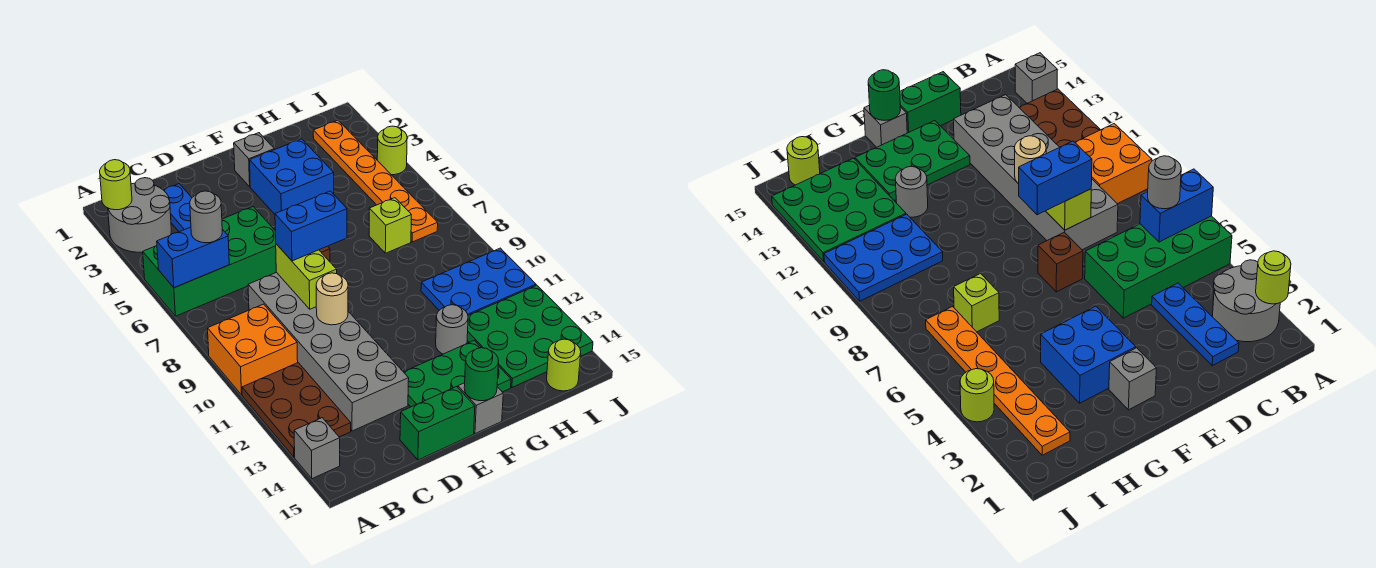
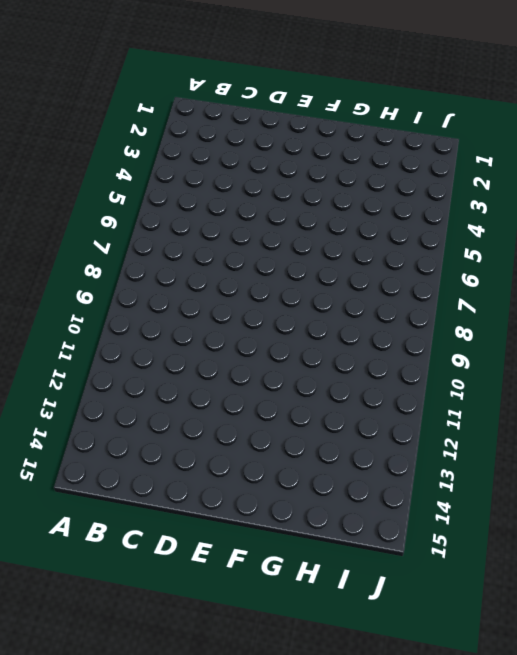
none -> grey round brick A2:B3 level 1
none -> green brick A5:D6 level 1
none -> orange brick A9:B10 level 1

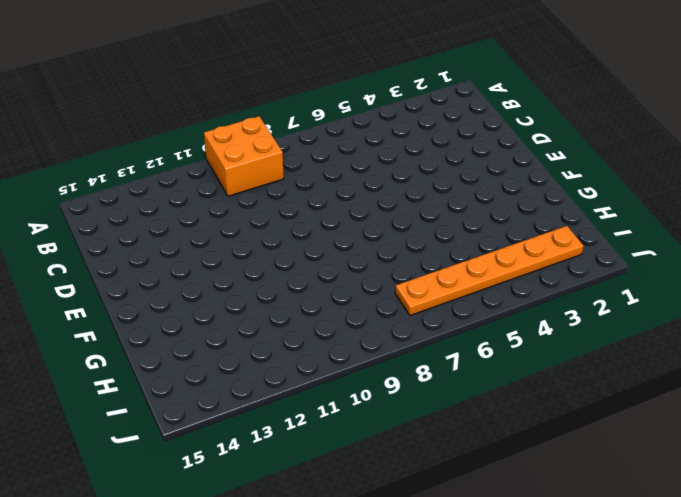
none -> grey round brick A2:B3 level 1
none -> green brick A5:D6 level 1
none -> brown plate A11:B13 level 1

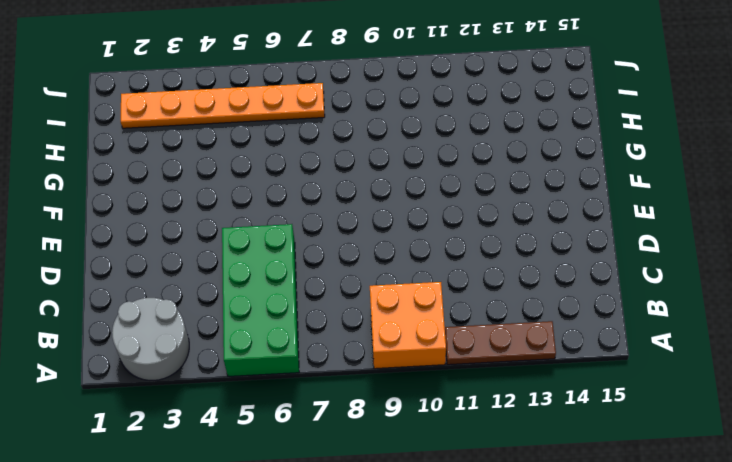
brown plate A11:A13 level 1 -> brown plate A11:B13 level 1
none -> grey brick A14 level 1
none -> blue plate C2:C4 level 1
none -> grey brick C8:D13 level 1

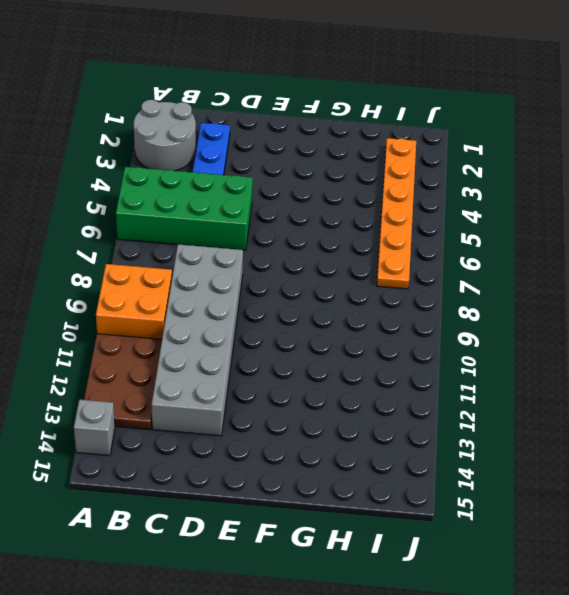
none -> green brick D15:E15 level 1
none -> brown brick E7 level 1
none -> green plate E13:G14 level 1

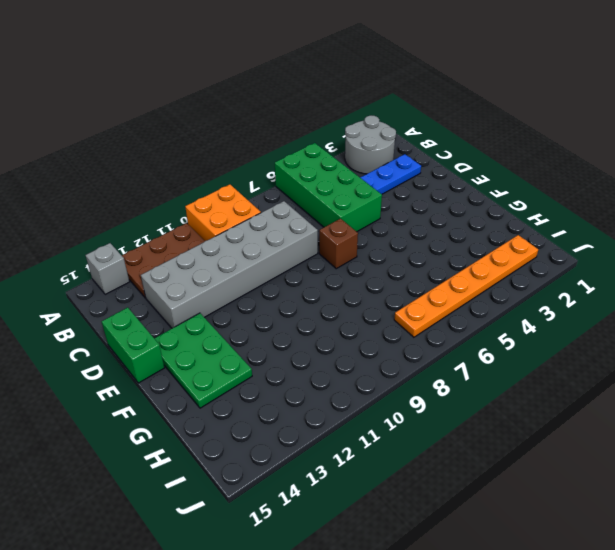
none -> grey brick F2 level 1
none -> blue brick F3:G4 level 1
none -> grey brick F15 level 1

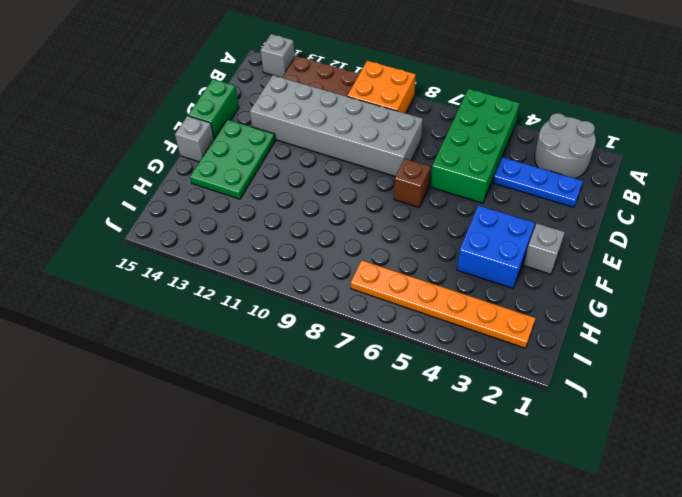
none -> grey round brick G12 level 1
none -> lime brick H7 level 1
none -> blue plate H10:J11 level 1

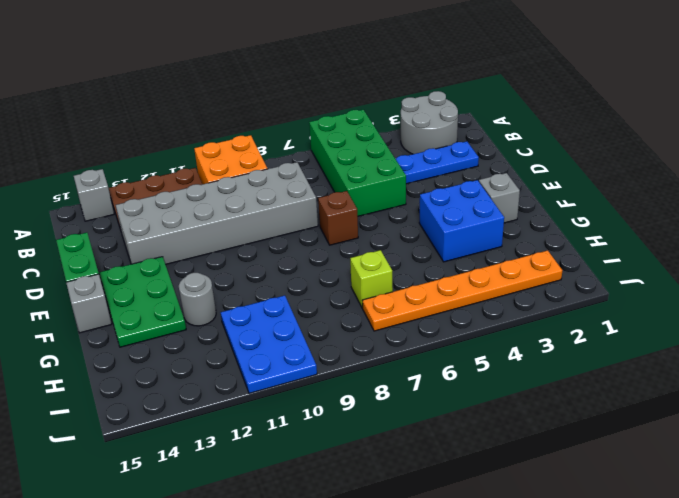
none -> green plate H12:J14 level 1
none -> lime round brick I15 level 1
none -> lime round brick J4 level 1

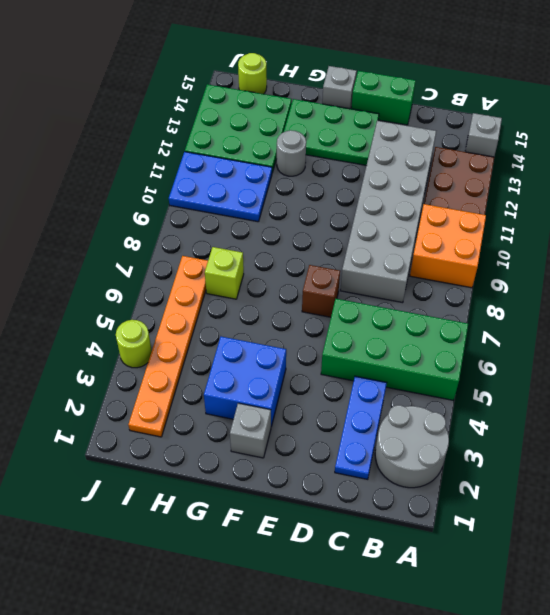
none -> lime round brick A2 level 2
none -> blue brick A6:B6 level 2
none -> lime brick D8:D9 level 2

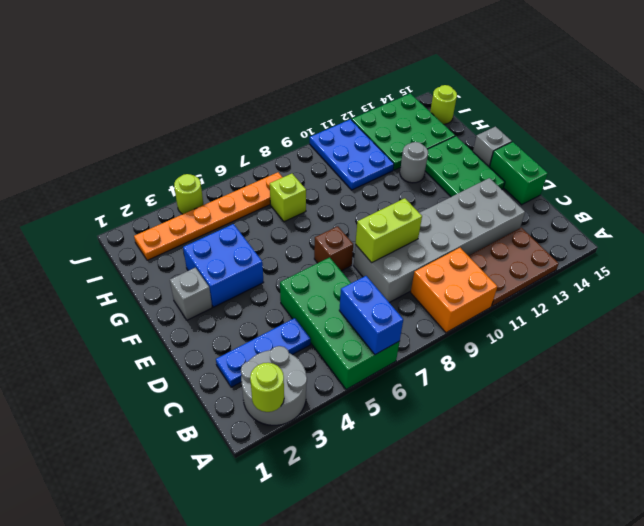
none -> grey brick A14 level 1
none -> tan round brick D10 level 2
none -> green round brick F15 level 2

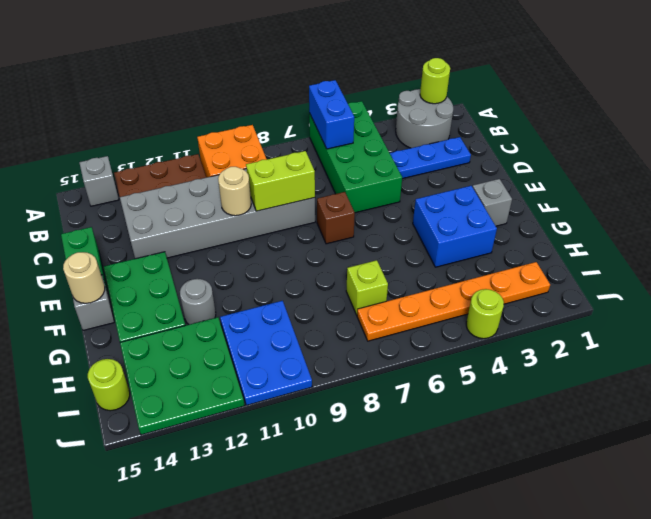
tan round brick F15 level 2 -> green round brick F15 level 2
none -> grey round brick B6 level 3
none -> blue brick D8:E8 level 3

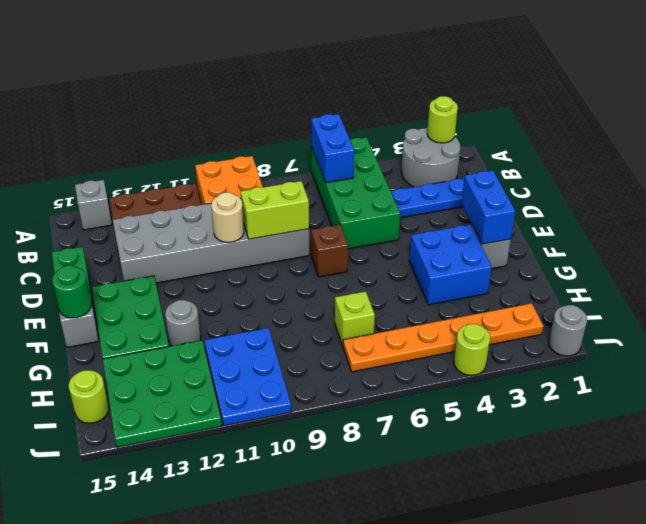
blue brick E2:F2 level 2 -> blue brick D8:E8 level 3
grey round brick J1 level 1 -> grey round brick B6 level 3

